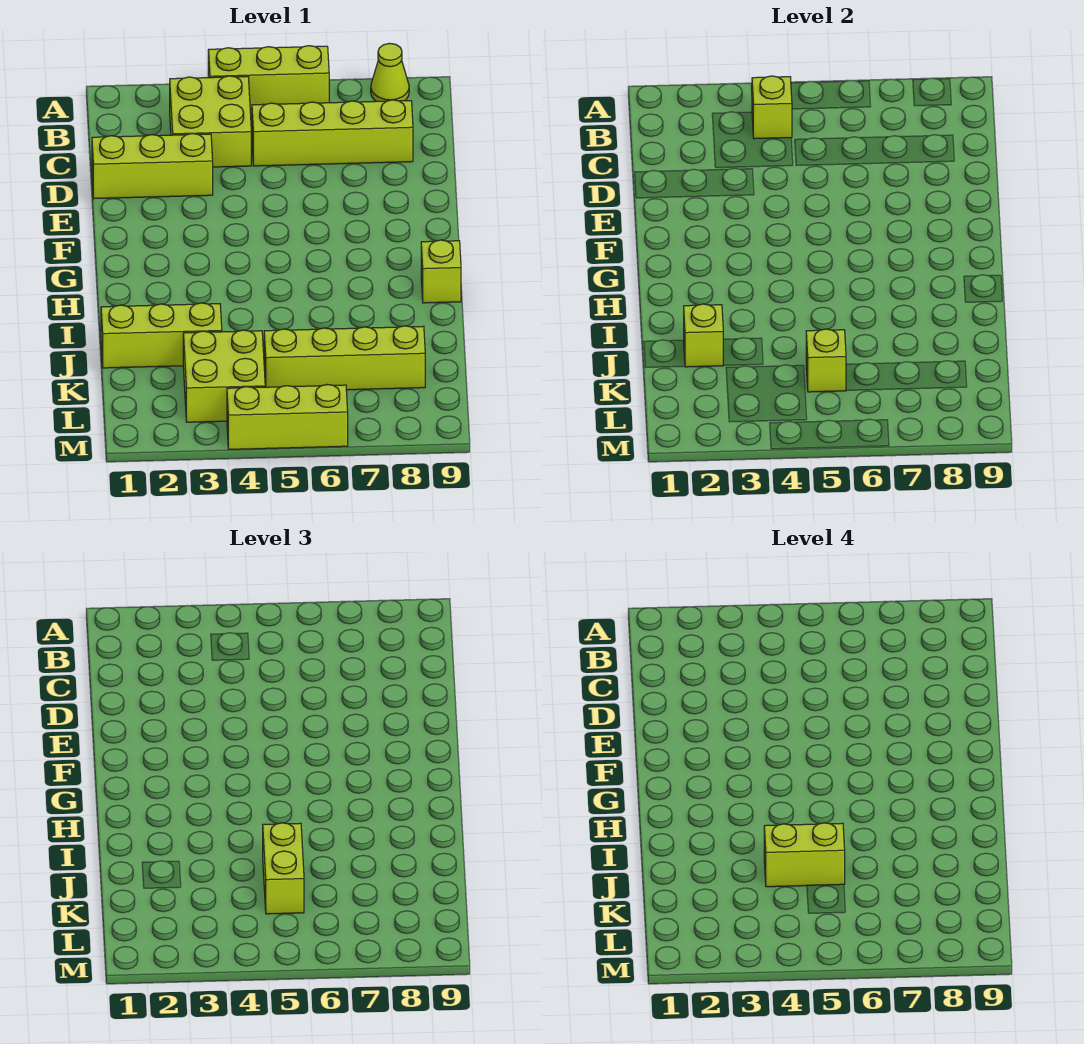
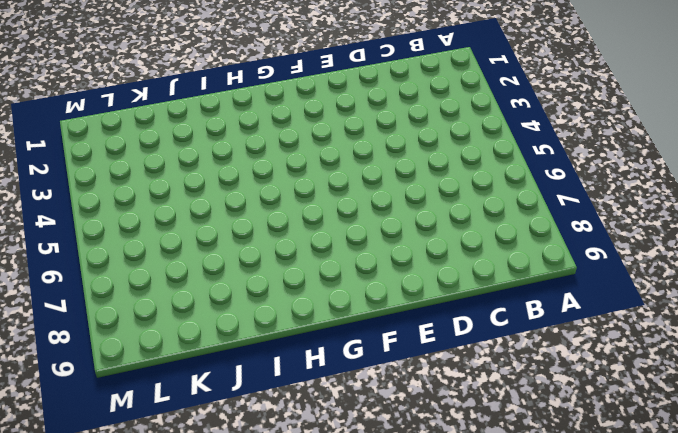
none -> lime brick A4:A6 level 1
none -> lime cone A8 level 1
none -> lime brick B3:C4 level 1

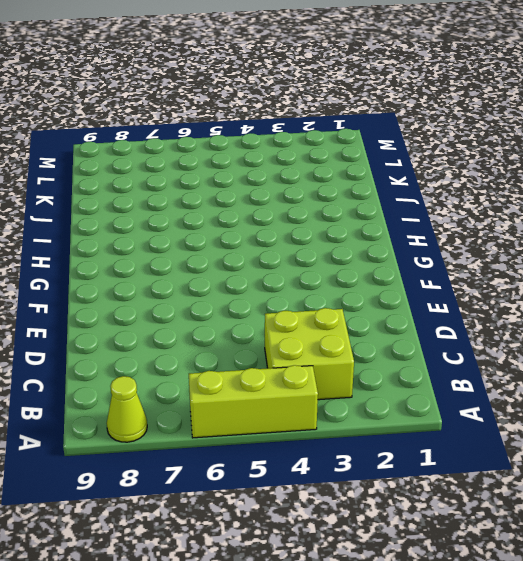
none -> lime brick C5:C8 level 1
none -> lime brick D1:D3 level 1
none -> lime brick H9 level 1

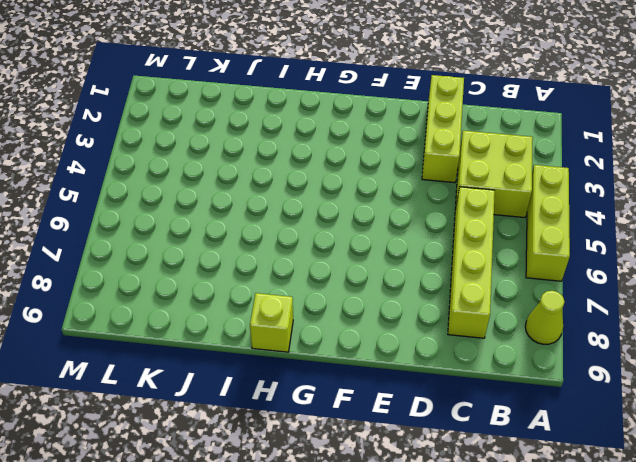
none -> lime brick J1:J3 level 1
none -> lime brick K3:L4 level 1
none -> lime brick K5:K8 level 1

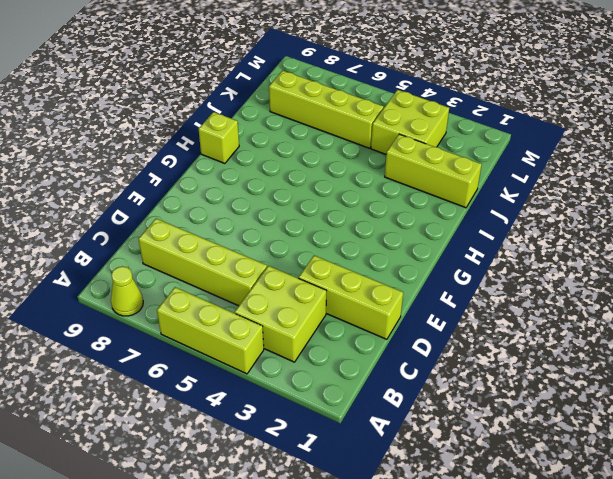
none -> lime brick M4:M6 level 1
none -> lime brick B4 level 2
none -> lime brick J2 level 2

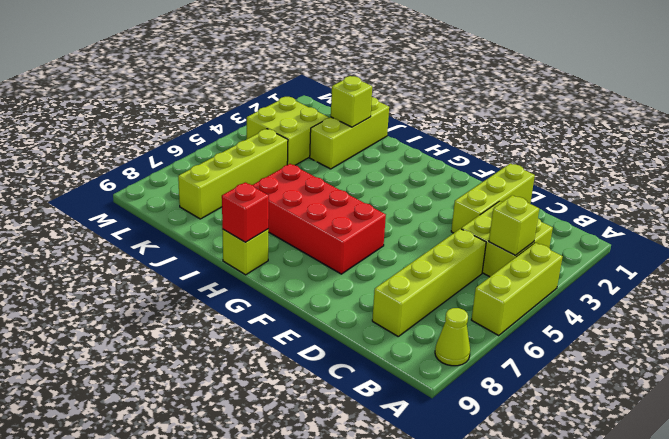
red brick F6:I7 level 1 -> none
red brick H9 level 2 -> none
none -> lime brick M4:M6 level 1
none -> lime brick K5 level 2
none -> lime brick J5:K5 level 3

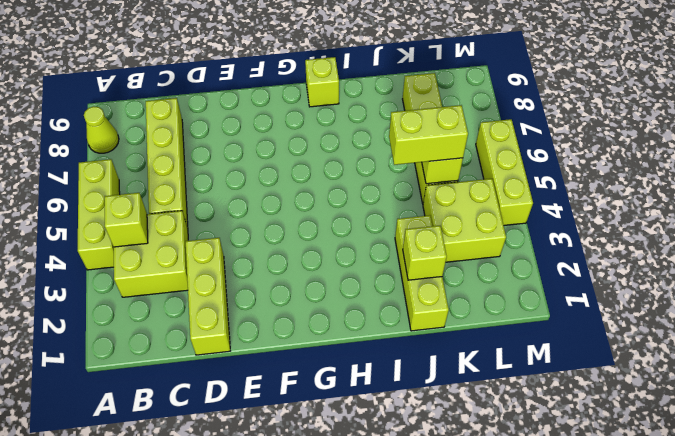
none -> lime brick J4:J5 level 4

